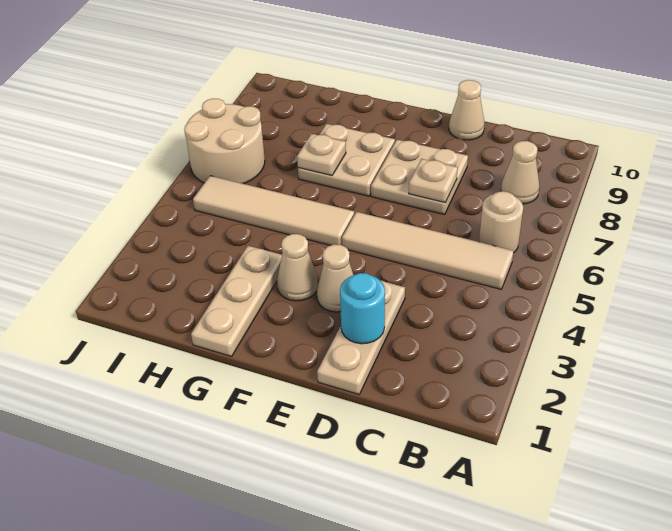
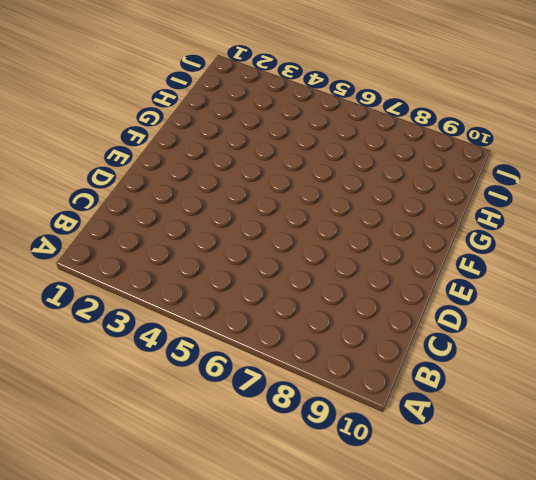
none -> tan tile B5:E5 level 1
none -> tan round brick B6 level 1
none -> tan cone B8 level 1

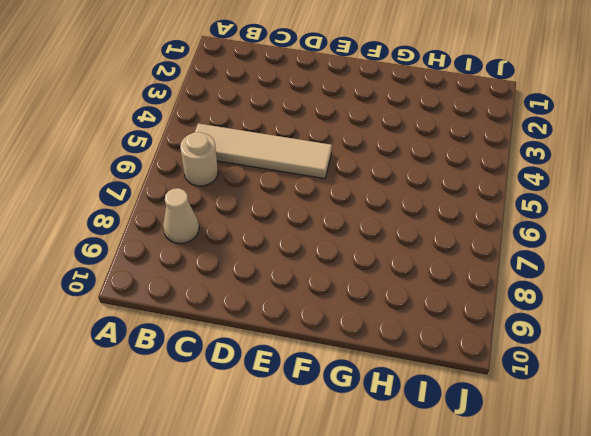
none -> tan plate D1:D3 level 1
none -> tan plate D7:E8 level 1
none -> tan cone D10 level 1

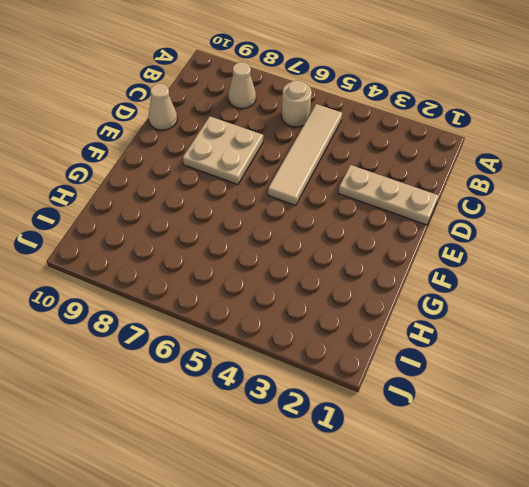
none -> tan cone E3 level 1
none -> tan cone F3 level 1
none -> tan tile F5:I5 level 1

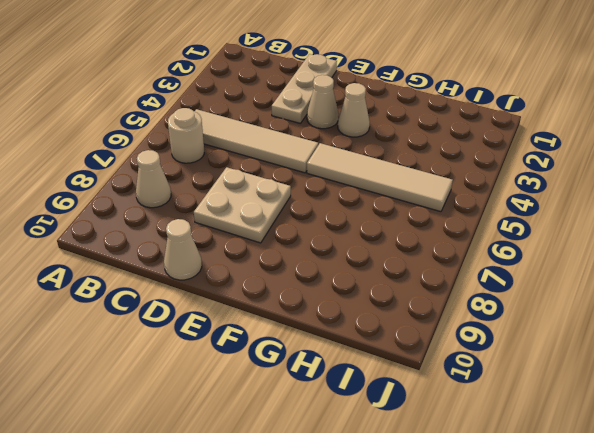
none -> tan plate F7:G8 level 1
none -> tan plate G1:G3 level 1
none -> tan round brick I6:J7 level 1

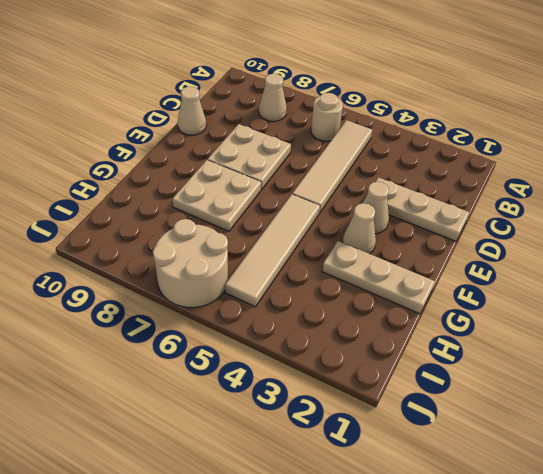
none -> cyan round brick D2 level 2
none -> tan plate D7 level 2
none -> tan plate G7 level 2

